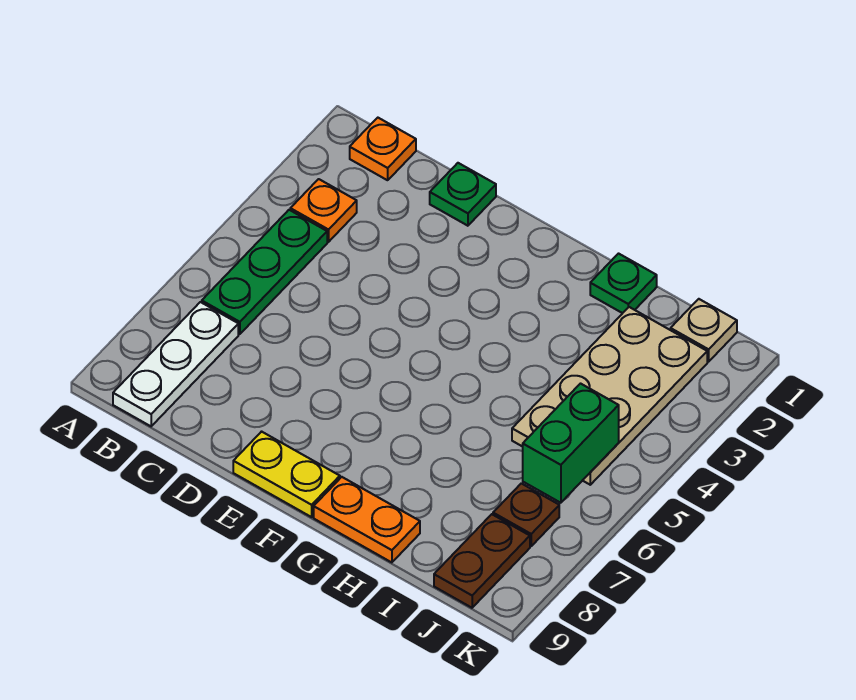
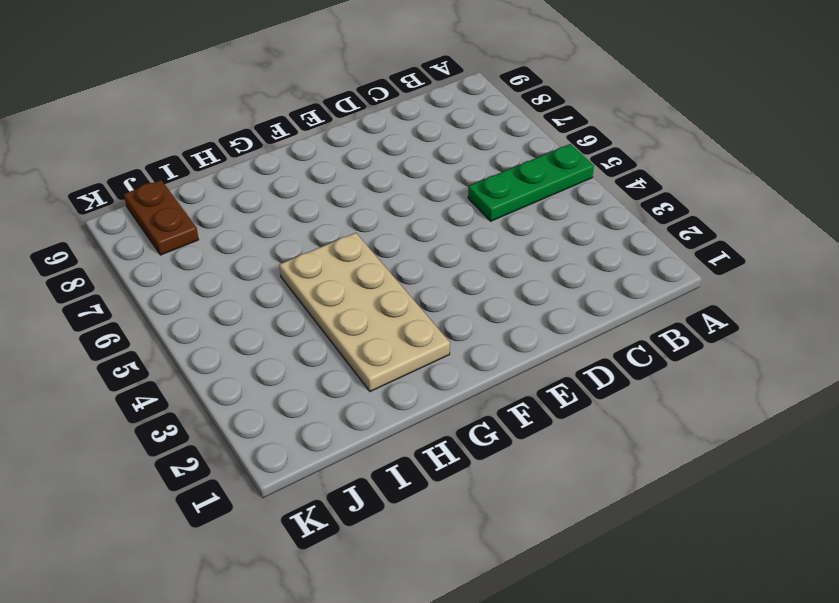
green plate A5:C5 level 1 -> green plate B4:B6 level 1
tan plate G2:H5 level 1 -> tan plate I2:J5 level 1
none -> orange plate B1 level 1
none -> orange plate B3 level 1
none -> white plate B7:B9 level 1

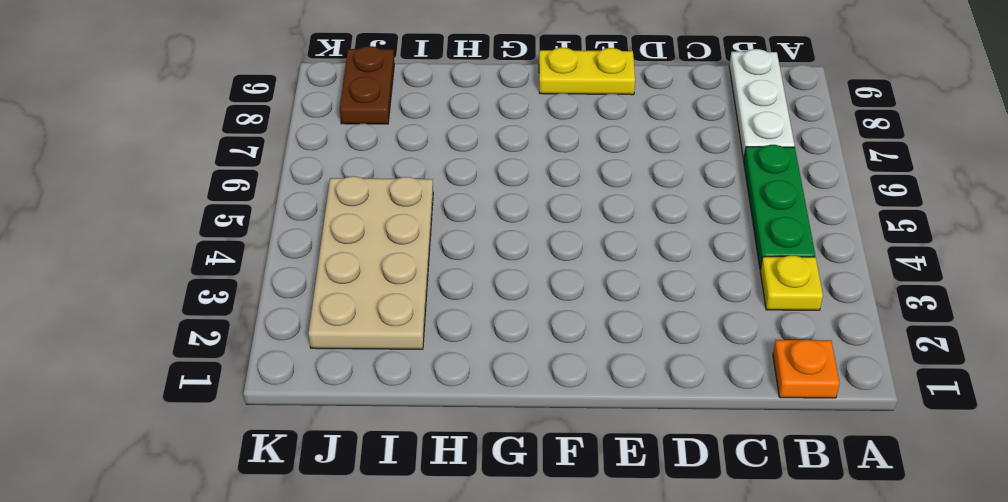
yellow plate B3 level 1 -> orange plate B3 level 1
none -> green plate D1 level 1
none -> orange plate G9:H9 level 1
none -> green plate H1 level 1

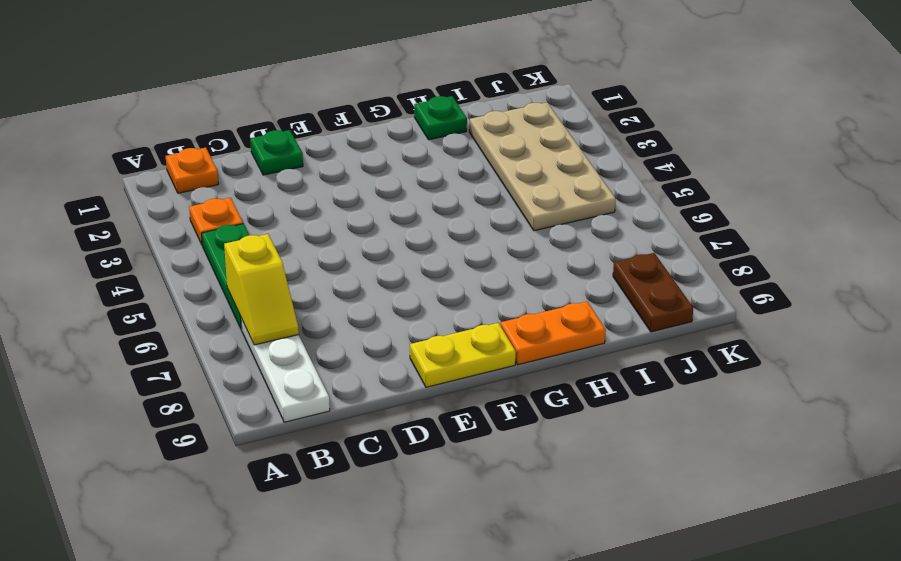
yellow slope B6:B7 level 2 top 6 -> none
none -> tan plate J1 level 1
none -> brown plate J7 level 1
none -> green brick J5:J6 level 2

